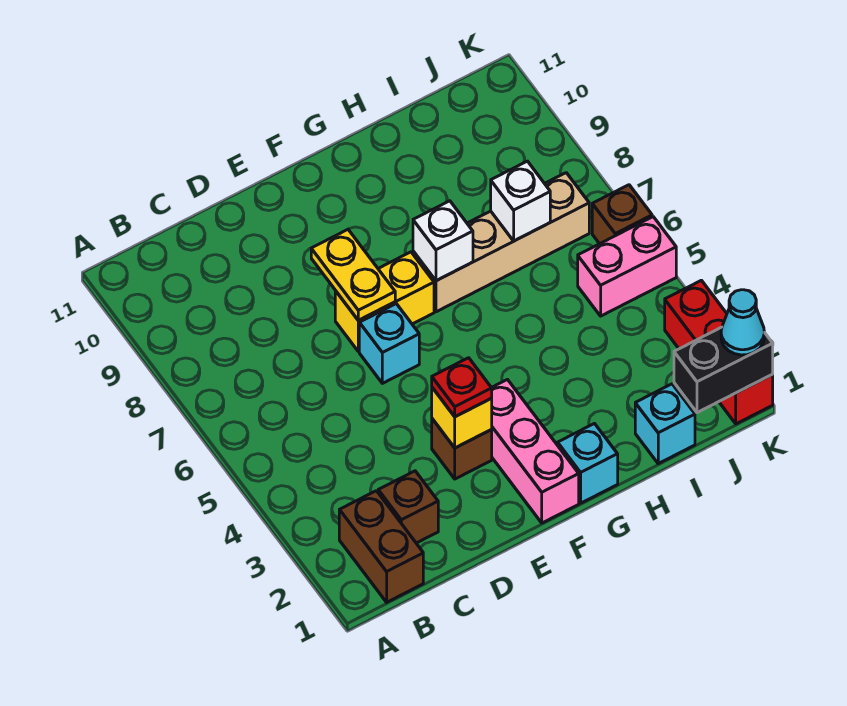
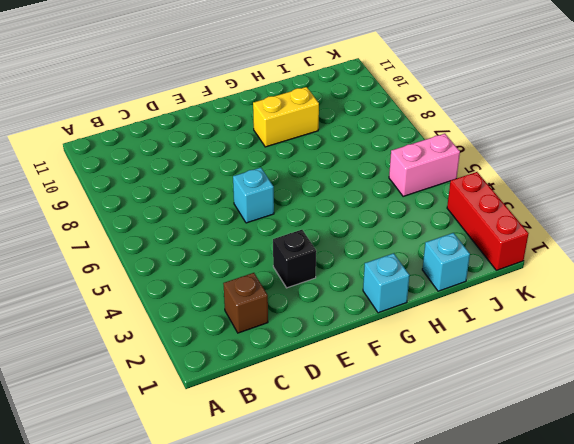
black brick E3 level 1 -> brown brick E3 level 1
yellow brick G9:H9 level 1 -> yellow brick E7:F7 level 1
none -> brown brick B1:B2 level 1
none -> pink brick F1:F3 level 1
none -> tan brick G7:J7 level 1

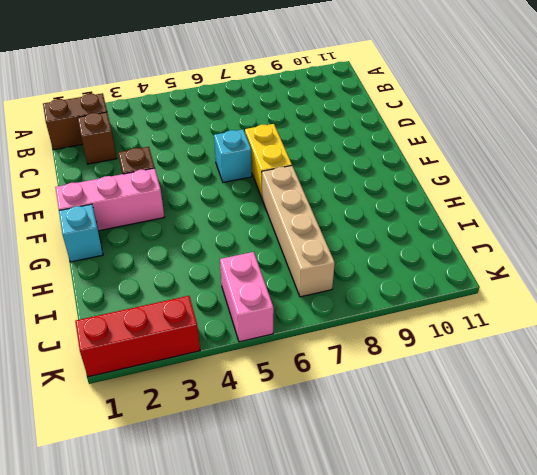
none -> cyan brick I1 level 1
none -> brown brick K6 level 1
none -> yellow brick E3 level 2

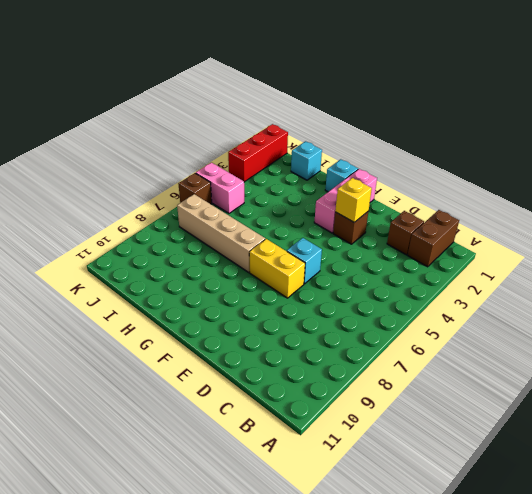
none -> yellow plate E7:E8 level 2
none -> white brick G7 level 2
none -> white brick I7 level 2

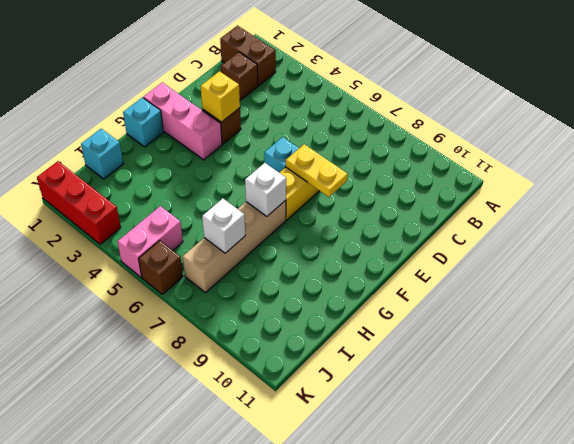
none -> black brick J1:K1 level 2
none -> red plate E3 level 3
none -> cyan cone K1 level 3

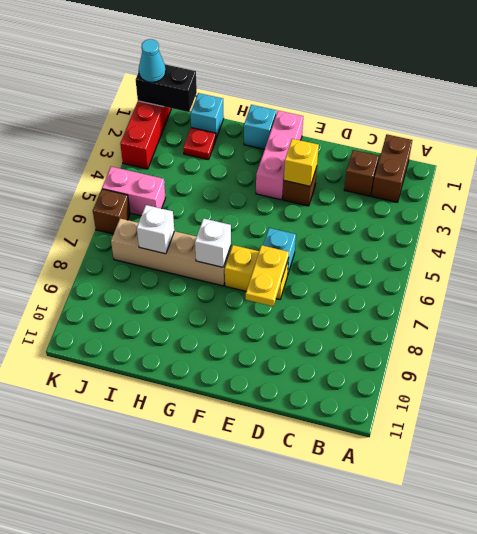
red plate I2 level 1 -> red plate E3 level 3

